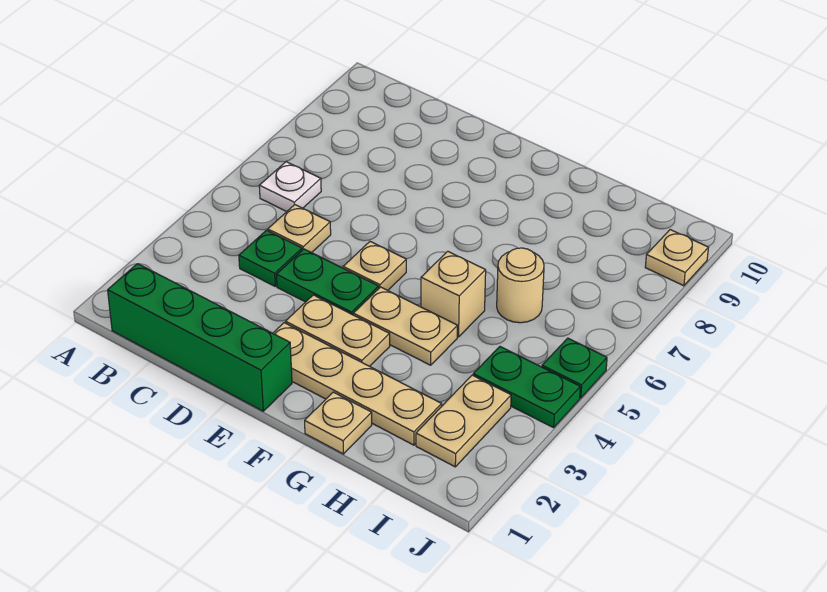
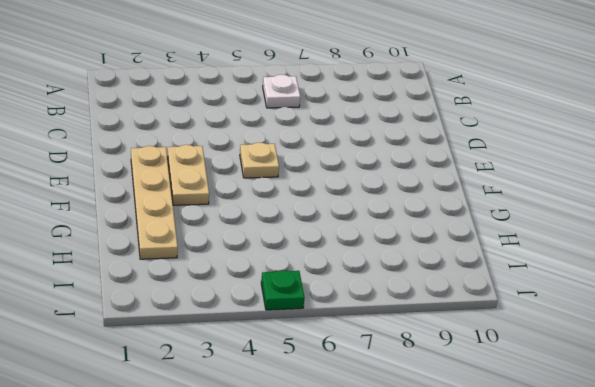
none -> green brick B1:E1 level 1
none -> green plate C4 level 1
none -> tan plate C5 level 1

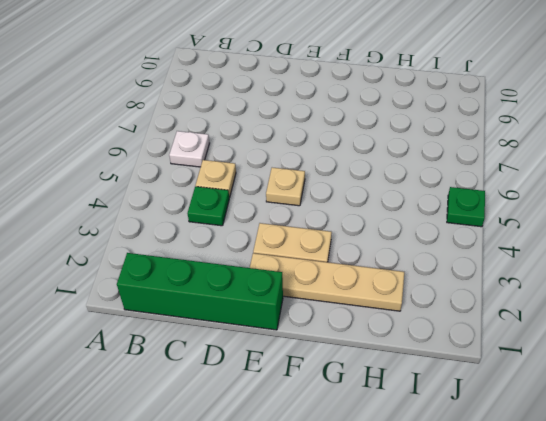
none -> green plate D4:E4 level 1
none -> tan plate F4:G4 level 1
none -> tan plate G1 level 1

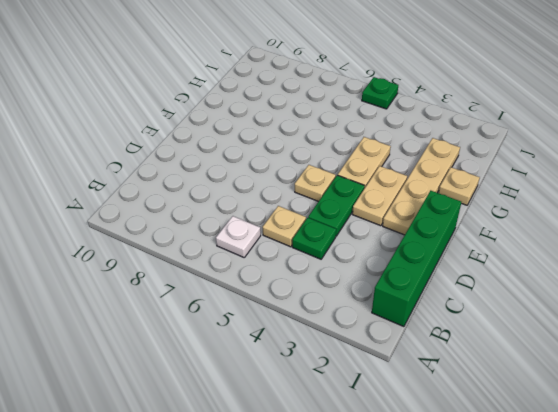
none -> tan brick G5 level 1
none -> tan round brick H6 level 1
none -> tan plate I2:I3 level 1

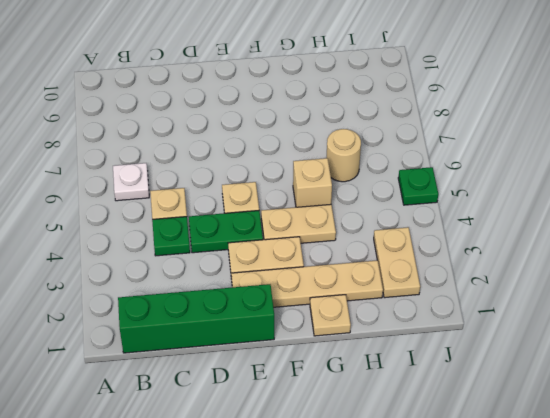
none -> green plate I4:J4 level 1
none -> tan plate J9 level 1

